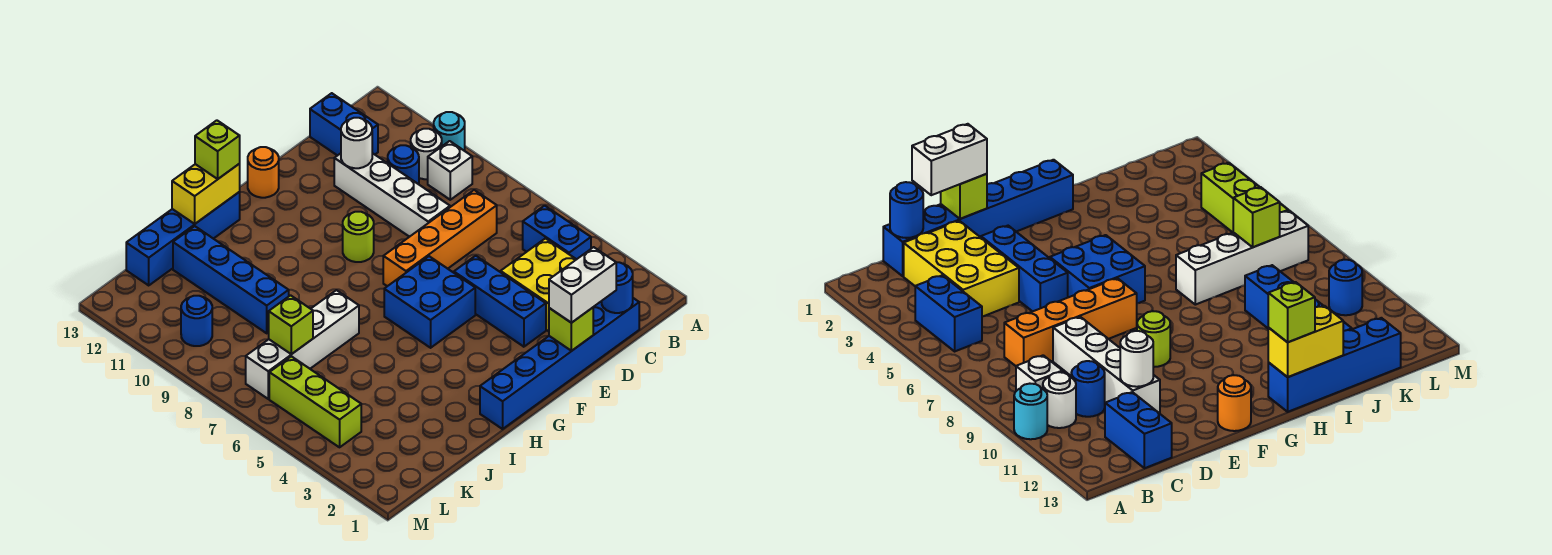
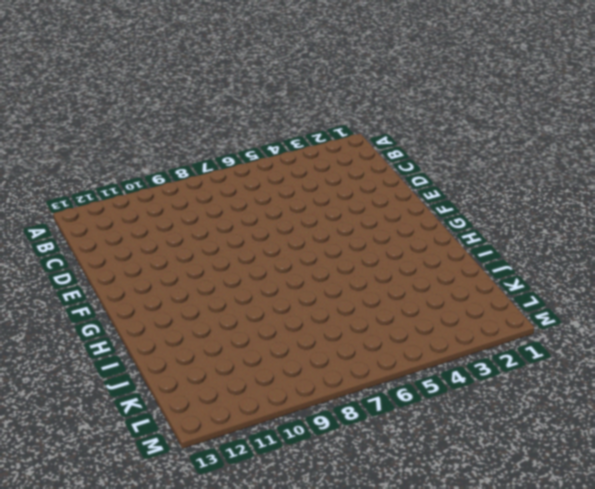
none -> cyan round brick A10 level 1
none -> blue brick B4:B5 level 1
none -> white brick B9 level 1

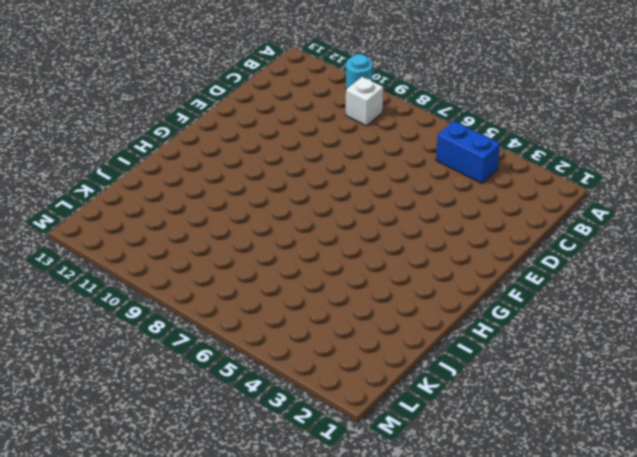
none -> white round brick B10 level 1
none -> blue brick C1:H1 level 1
none -> yellow brick C2:D4 level 1

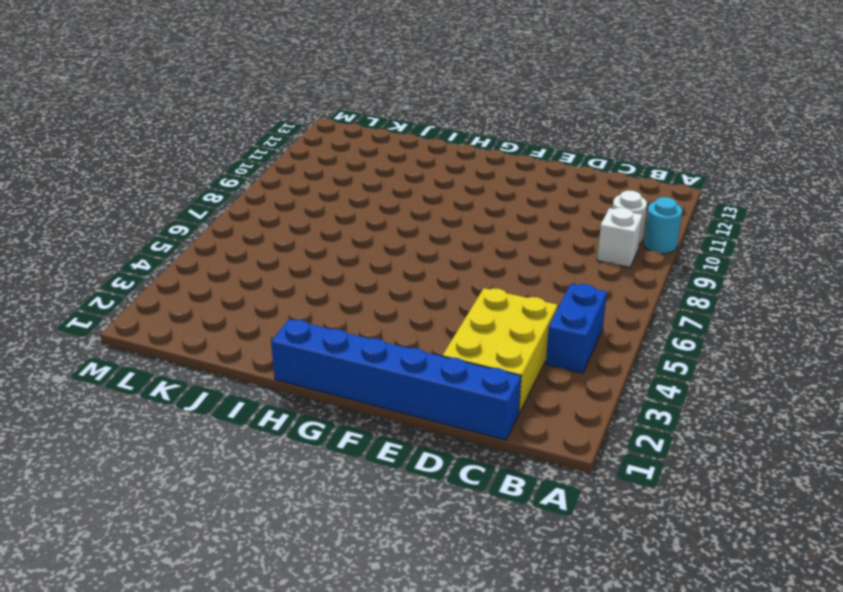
none -> orange brick C7:F7 level 1
none -> blue round brick C10 level 1
none -> blue brick C12:C13 level 1

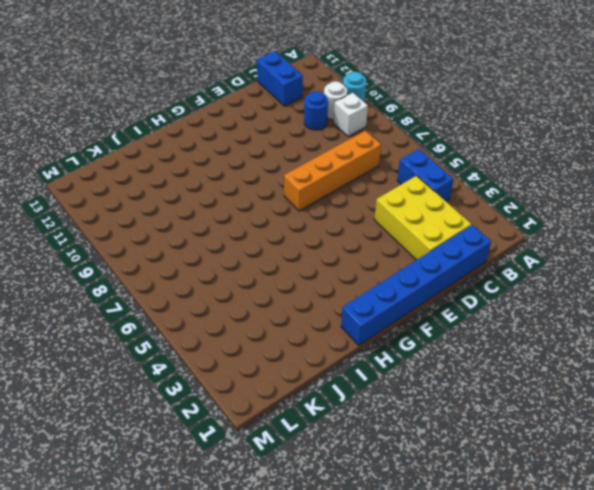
none -> white brick D8:D11 level 1
none -> blue brick E3:E5 level 1
none -> blue brick F5:G6 level 1

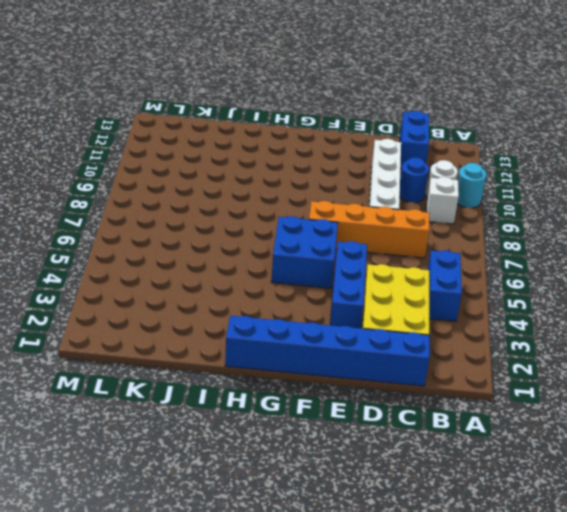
none -> lime round brick F9 level 1
none -> orange round brick F13 level 1
none -> blue brick H13:K13 level 1

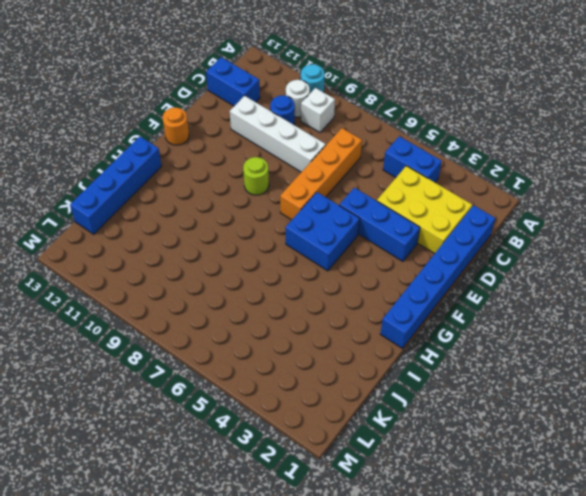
none -> white brick I7:L7 level 1
none -> blue brick J9:J12 level 1
none -> lime brick L4:L6 level 1

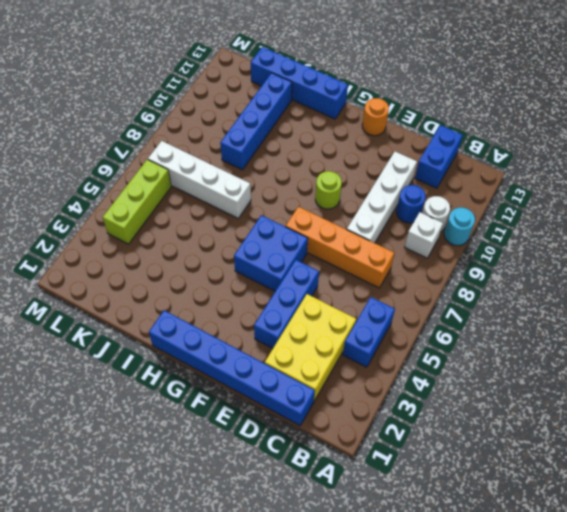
none -> blue round brick L10 level 1
none -> blue round brick C1 level 2
none -> white round brick D11 level 2

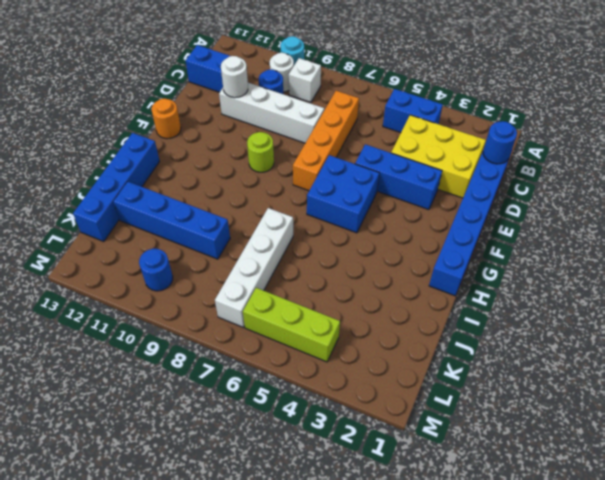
none -> lime brick E1 level 2
none -> yellow brick H13:I13 level 2
none -> lime brick K7 level 2

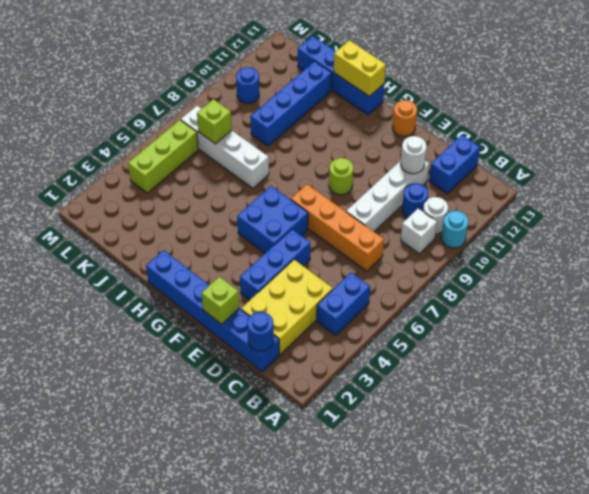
none -> white brick D1:E1 level 3
none -> lime brick H13 level 3

